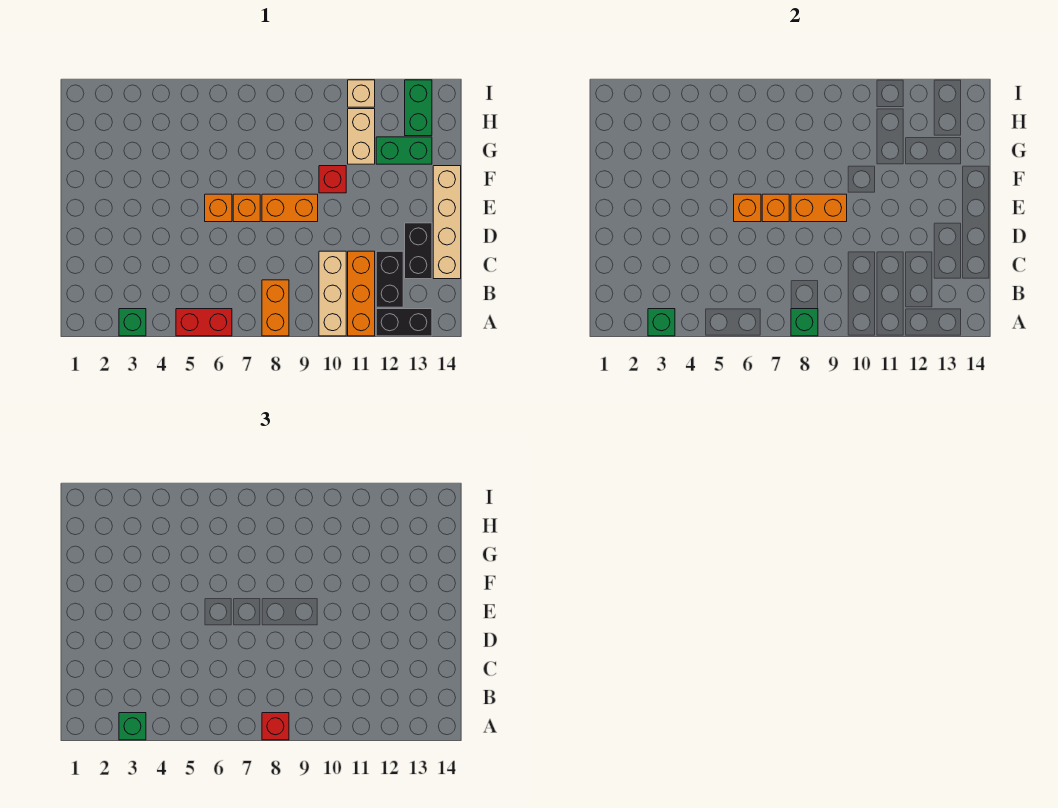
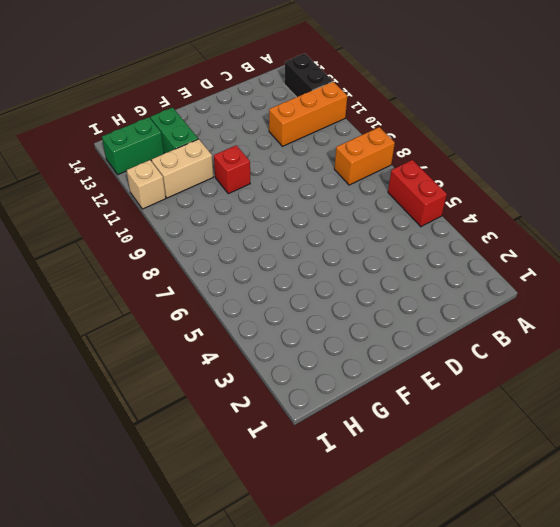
none -> green brick A3 level 1
none -> tan brick A10:C10 level 1
none -> black brick B12:C12 level 1

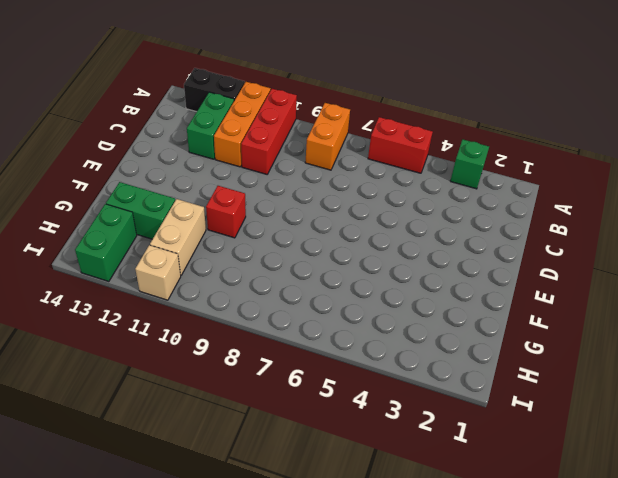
red brick A10:C10 level 1 -> tan brick A10:C10 level 1
green brick B12:C12 level 1 -> black brick B12:C12 level 1
none -> black brick C13:D13 level 1
none -> tan brick C14:F14 level 1
none -> orange brick E6 level 1

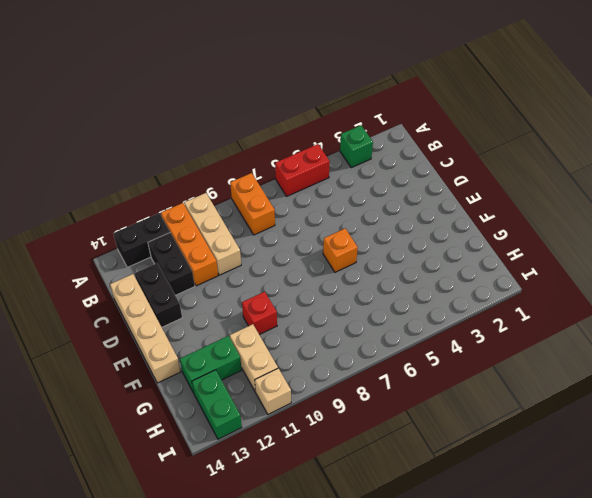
none -> orange brick E7 level 1
none -> orange brick E8:E9 level 1
none -> green brick A3 level 2

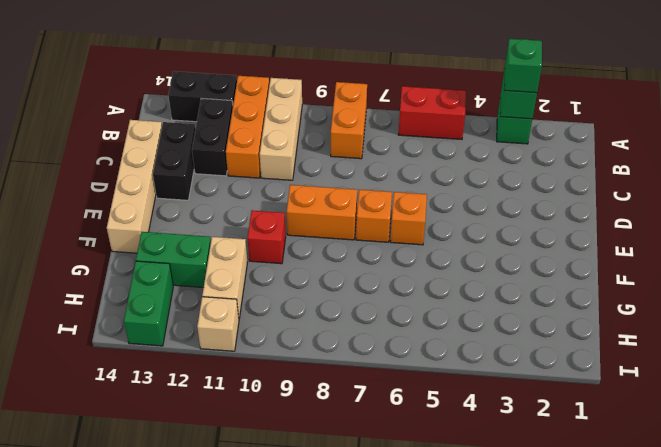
none -> green brick A8 level 2
none -> orange brick E6 level 2
none -> orange brick E7 level 2

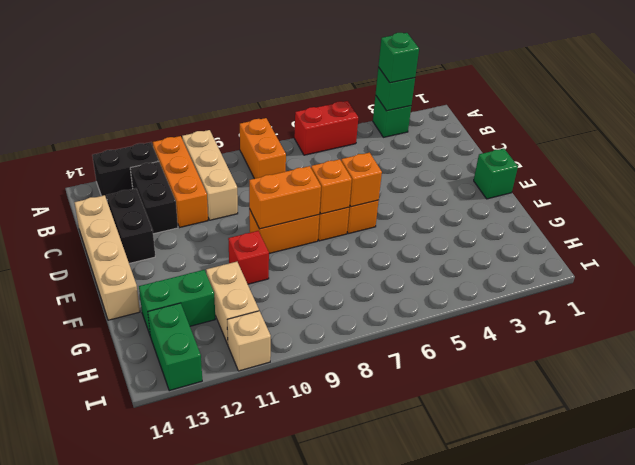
green brick E1 level 1 -> green brick A8 level 2
none -> red brick A8 level 3

